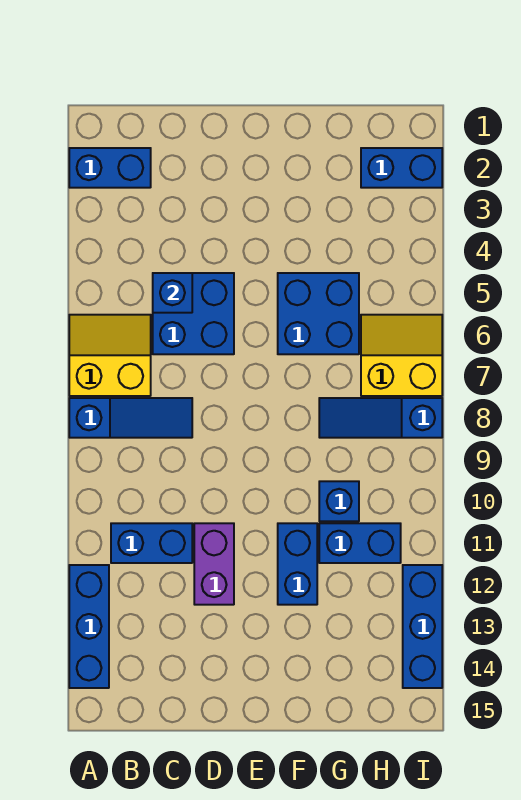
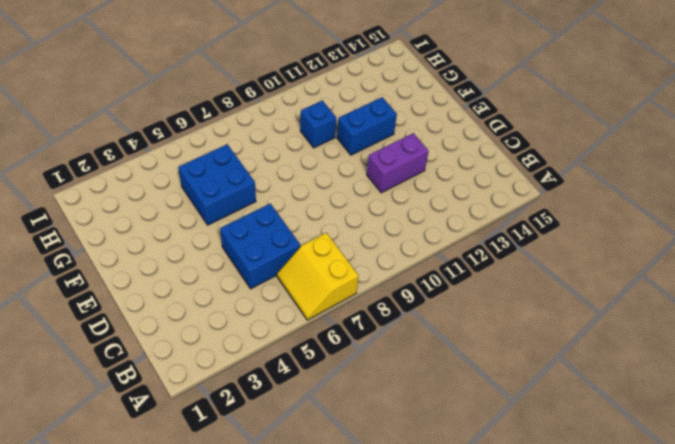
none -> blue brick A2:B2 level 1
none -> blue slope A8:C8 level 1 top A
none -> blue brick A12:A14 level 1

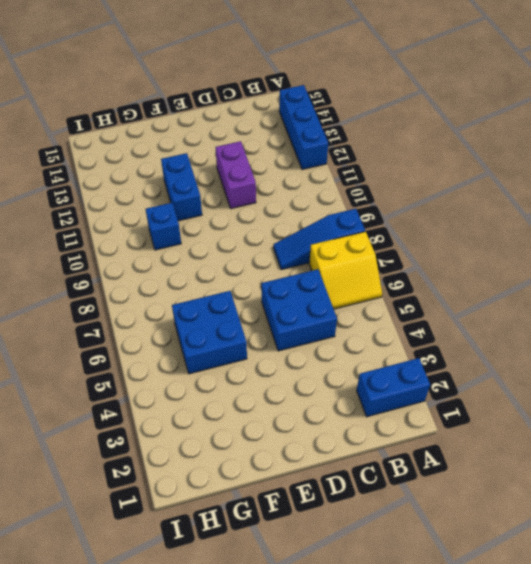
none -> blue brick B11:C11 level 1
none -> blue slope G8:I8 level 1 top I
none -> blue brick G11:H11 level 1

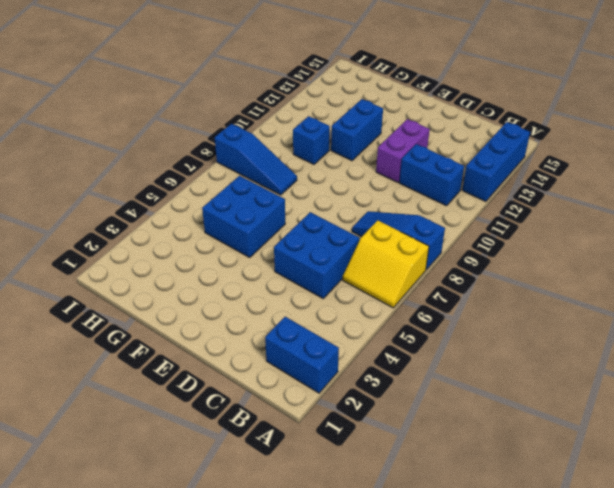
none -> blue brick G11:H11 level 1
none -> blue brick H2:I2 level 1
none -> yellow slope H6:I7 level 1 top 7

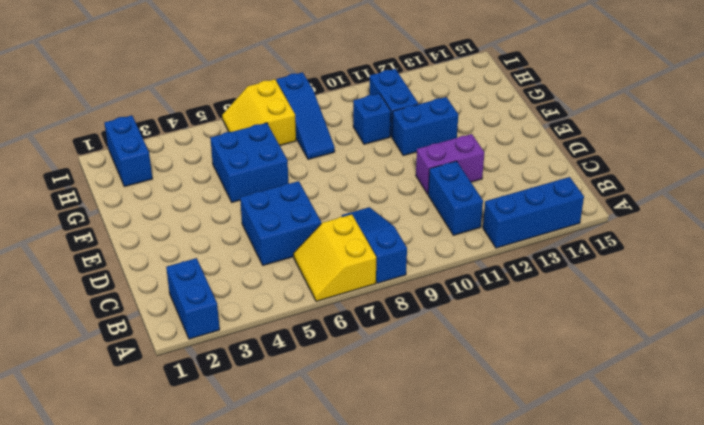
none -> blue brick I12:I14 level 1
none -> blue brick C5 level 2

